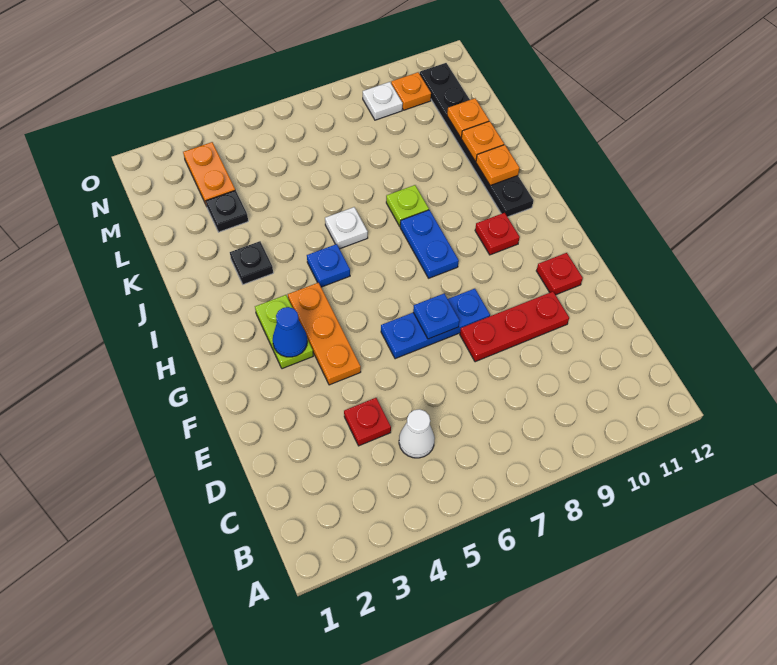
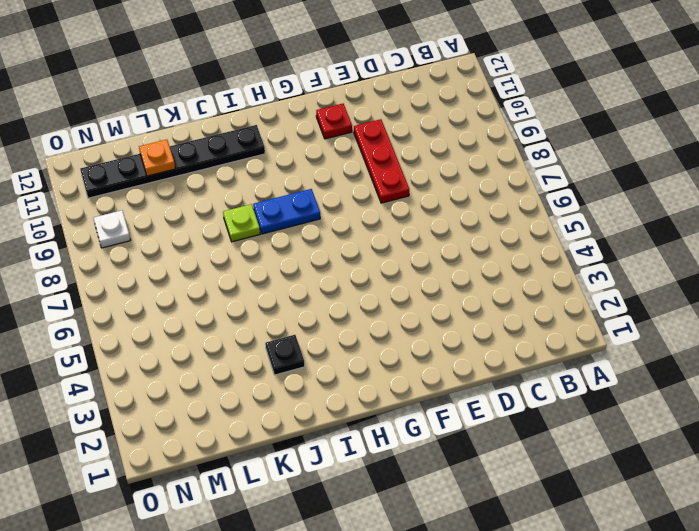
none -> white cone C5 level 1
none -> red plate D4 level 1
none -> orange plate F4:H4 level 1

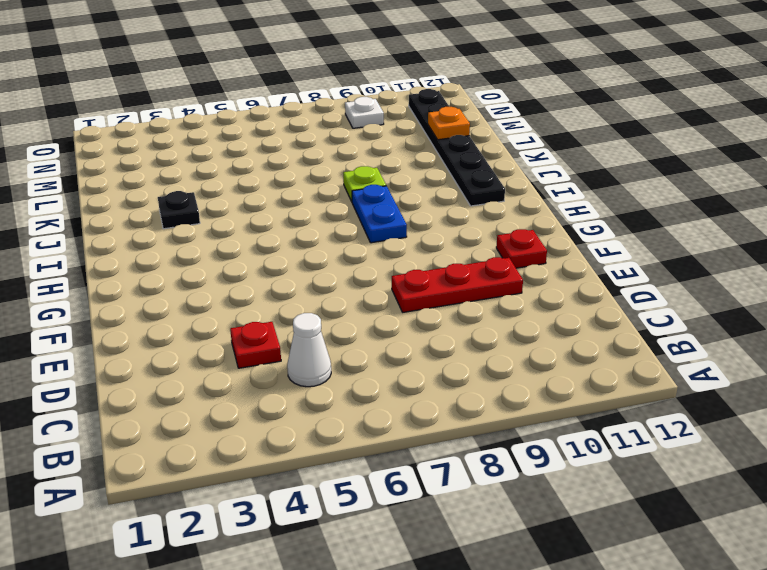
none -> orange plate F4:H4 level 1
none -> blue plate F6:F8 level 1
none -> lime plate G3:H3 level 1

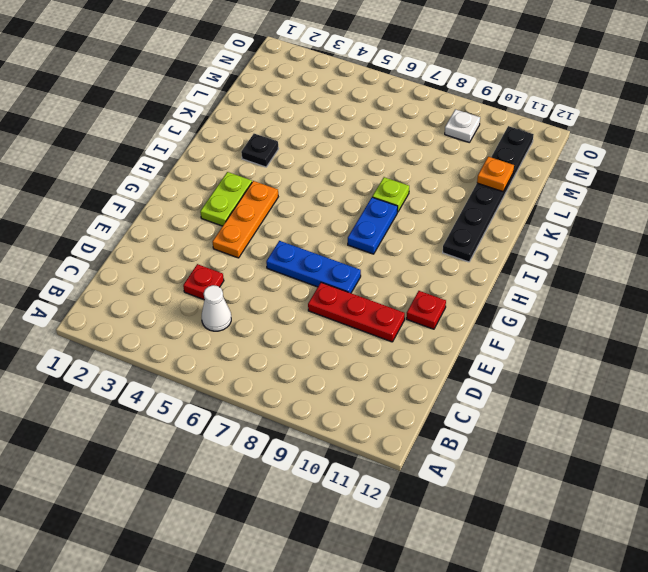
none -> red plate H10 level 1
none -> blue plate I5 level 1
none -> white plate J6 level 1

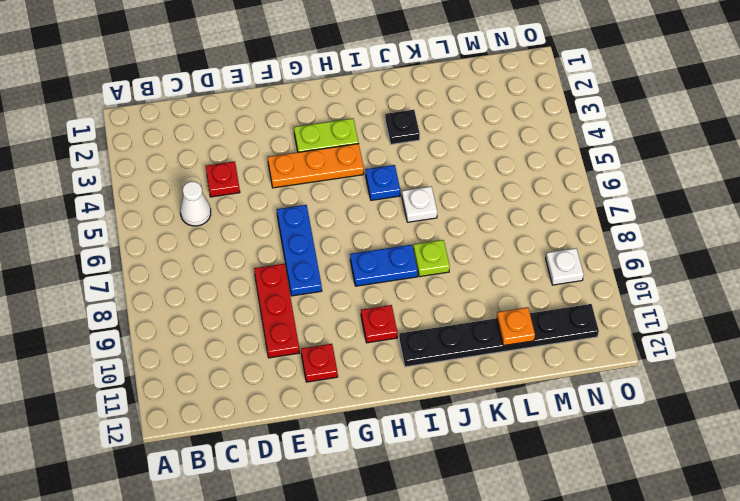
none -> black plate L3 level 1
none -> orange plate M3:N3 level 1
none -> orange plate N10 level 1

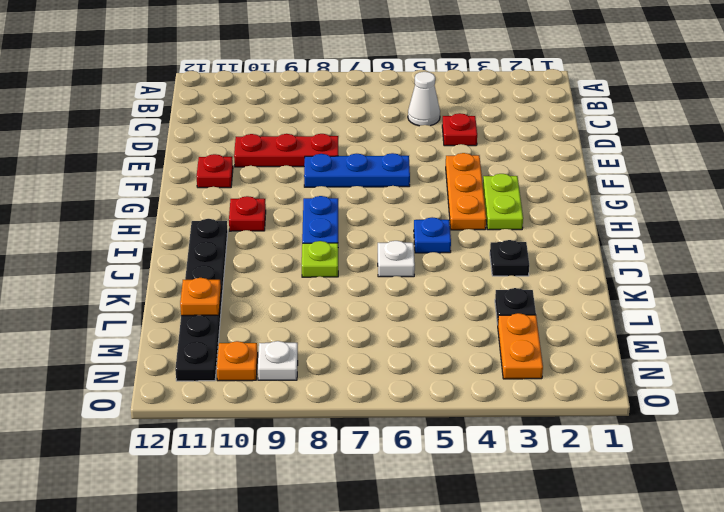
none -> blue plate F7 level 2
none -> blue cone G3 level 2
none -> orange plate J11 level 2

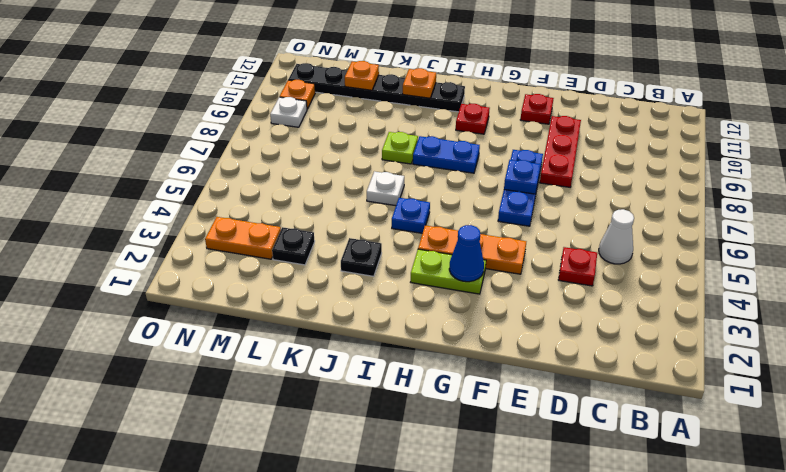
none -> orange plate K11 level 2

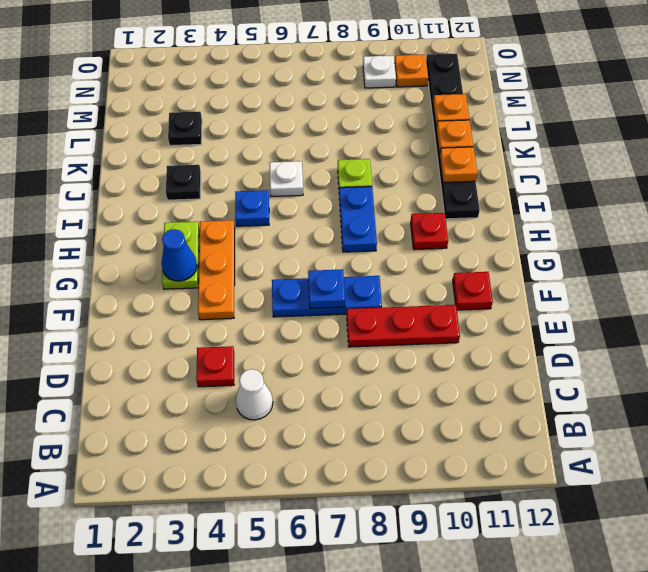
none -> orange plate M3:N3 level 1

